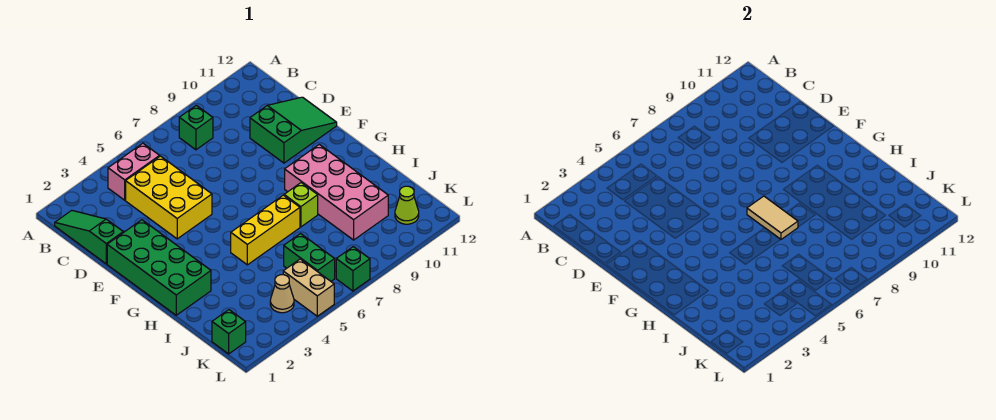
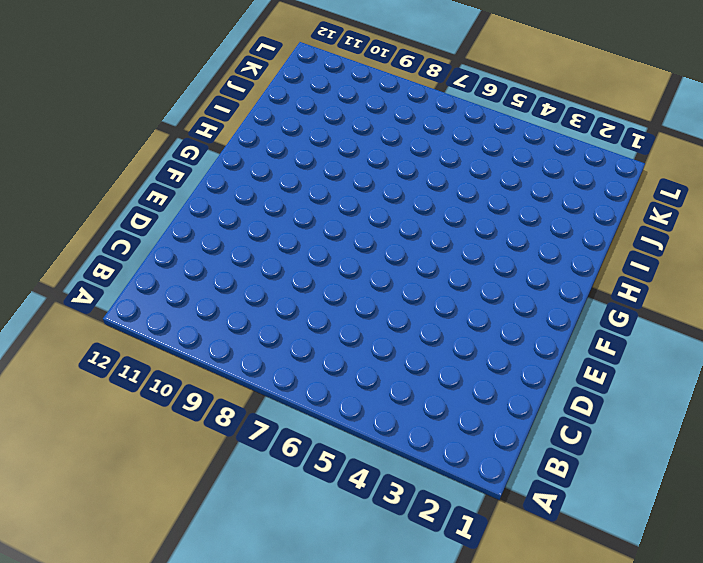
none -> green slope B1:D1 level 1 top D
none -> pink brick B4:B5 level 1
none -> green brick B8 level 1

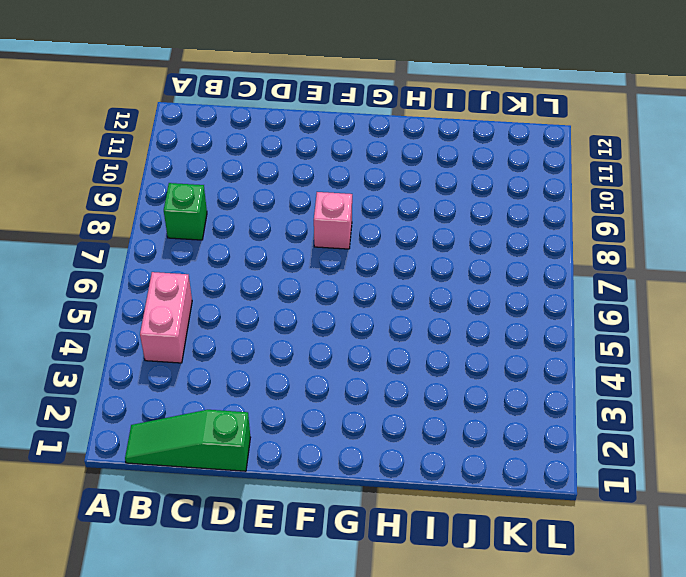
pink brick F8 level 1 -> none
none -> yellow brick C4:E5 level 1
none -> green slope D10:E12 level 1 top 10
none -> green brick E1:H2 level 1

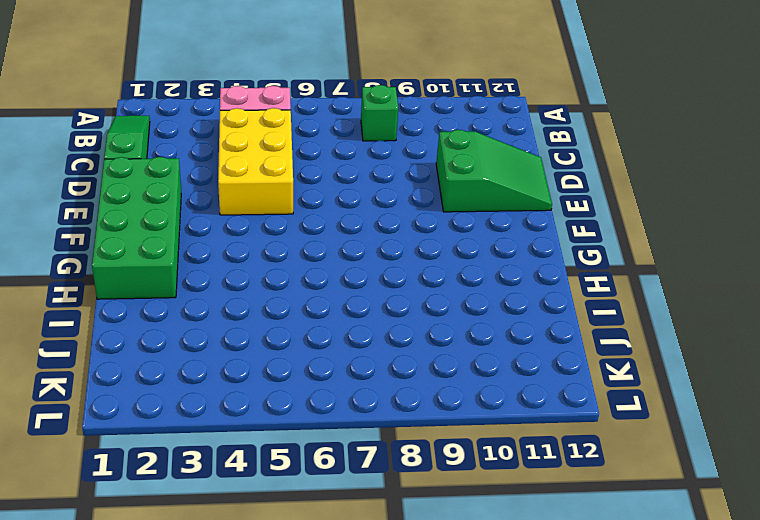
none -> pink brick G9:J10 level 1
none -> yellow brick H5:H7 level 1
none -> lime brick H8 level 1

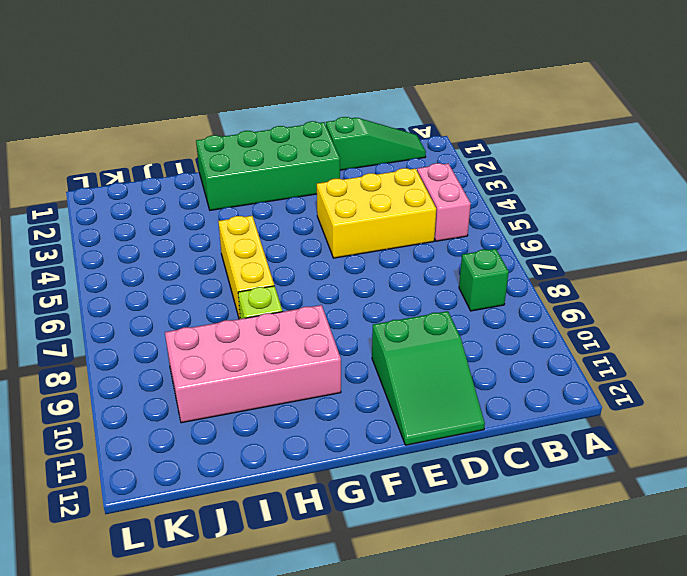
none -> green brick J6:K6 level 1
none -> green brick K1 level 1
none -> tan cone K4 level 1

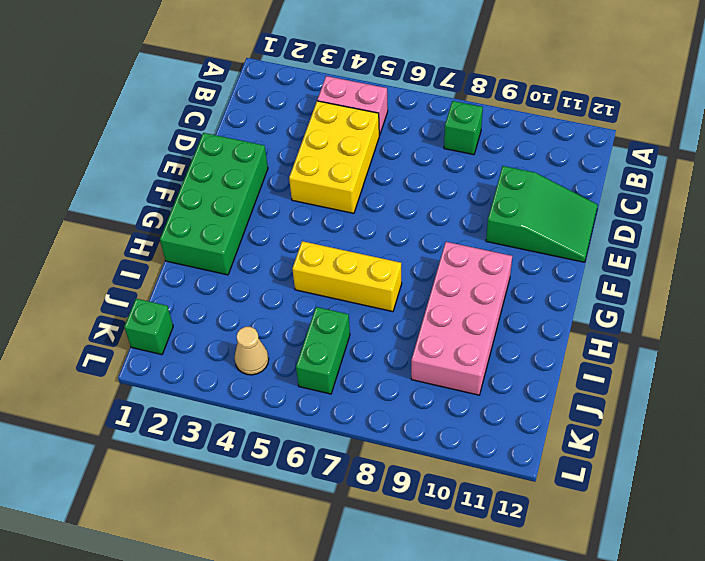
none -> green slope B1:D1 level 1 top D
none -> lime brick H8 level 1
none -> tan brick K5:L5 level 1

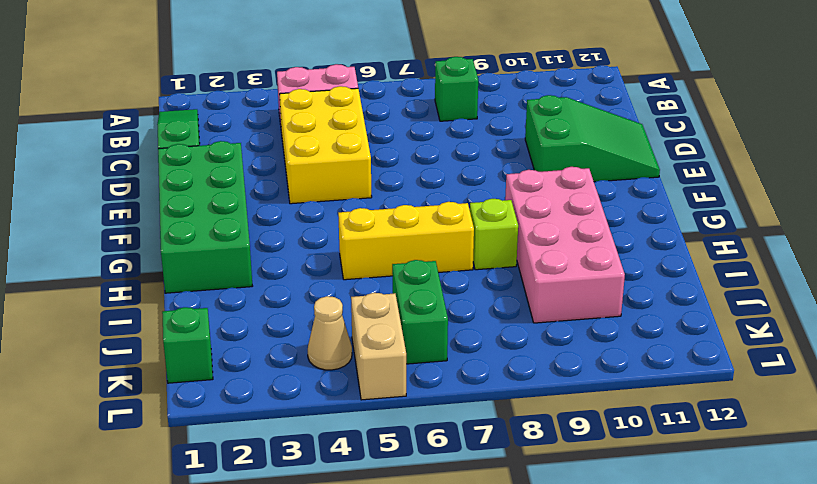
none -> lime cone K11 level 1
none -> green brick L7 level 1
none -> tan tile G7:H7 level 2

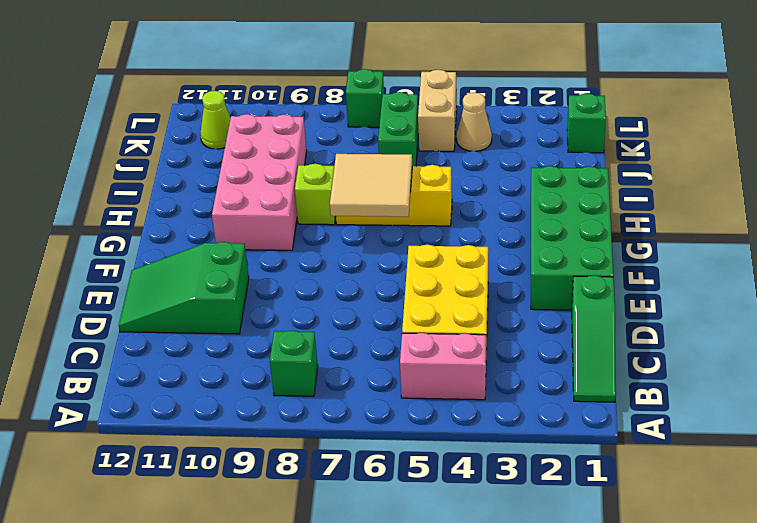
tan tile G6:H7 level 2 -> tan tile G7:H7 level 2

